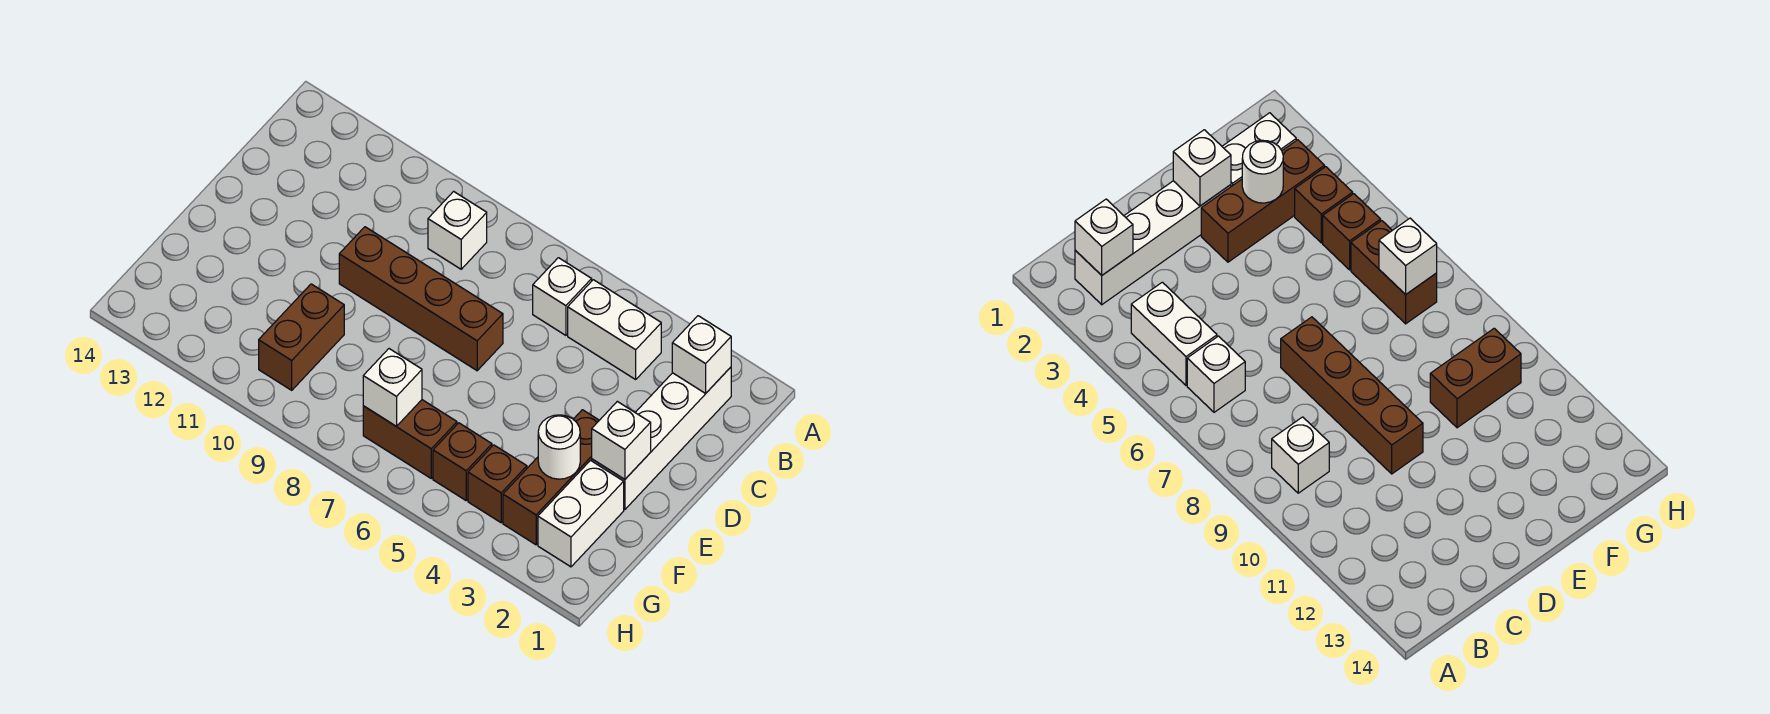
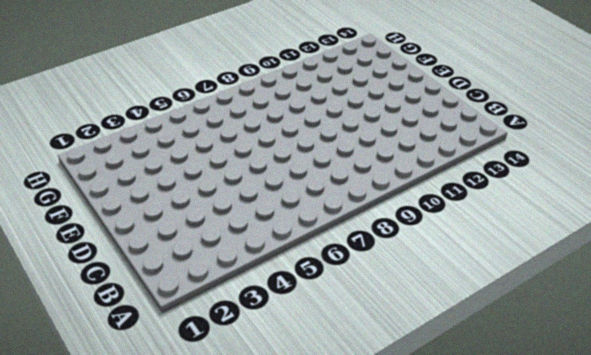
none -> white brick B2:E2 level 1
none -> white brick B4:B5 level 1
none -> white brick B6 level 1

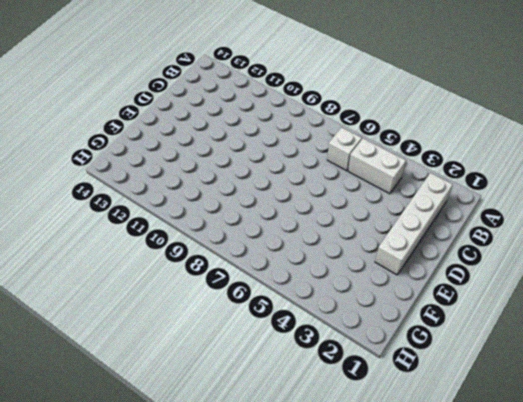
none -> white brick B9 level 1
none -> brown brick D7:D10 level 1
none -> brown brick E3:G3 level 1

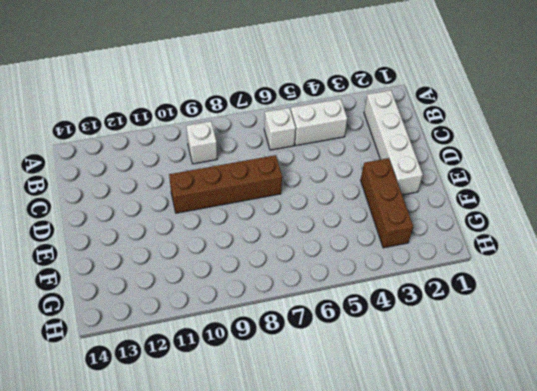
none -> white brick F2:G2 level 1
none -> brown brick F10:G10 level 1
none -> brown brick G4 level 1

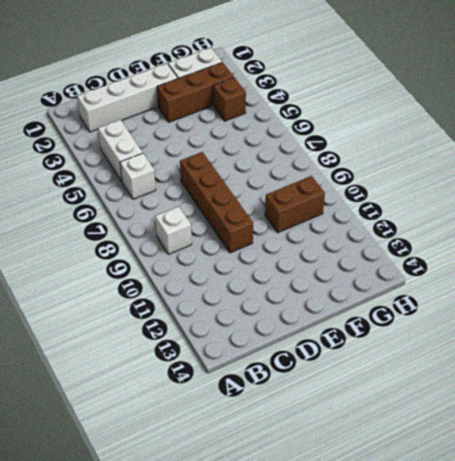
none -> brown brick G5 level 1
none -> brown brick G6:G7 level 1
none -> white brick B2 level 2

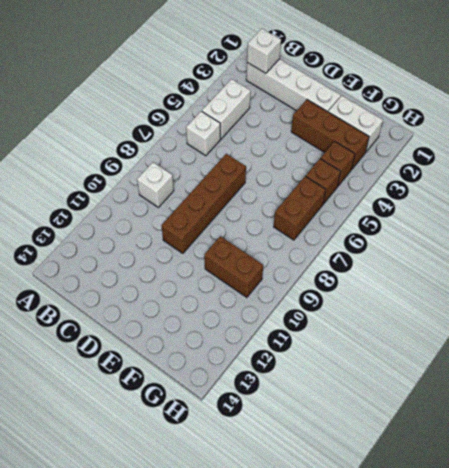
none -> white brick E2 level 2
none -> white round brick F3 level 2
none -> white brick G7 level 2

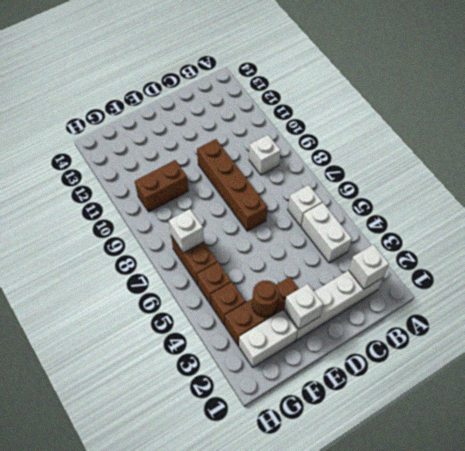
brown round brick F3 level 2 -> white round brick F3 level 2

